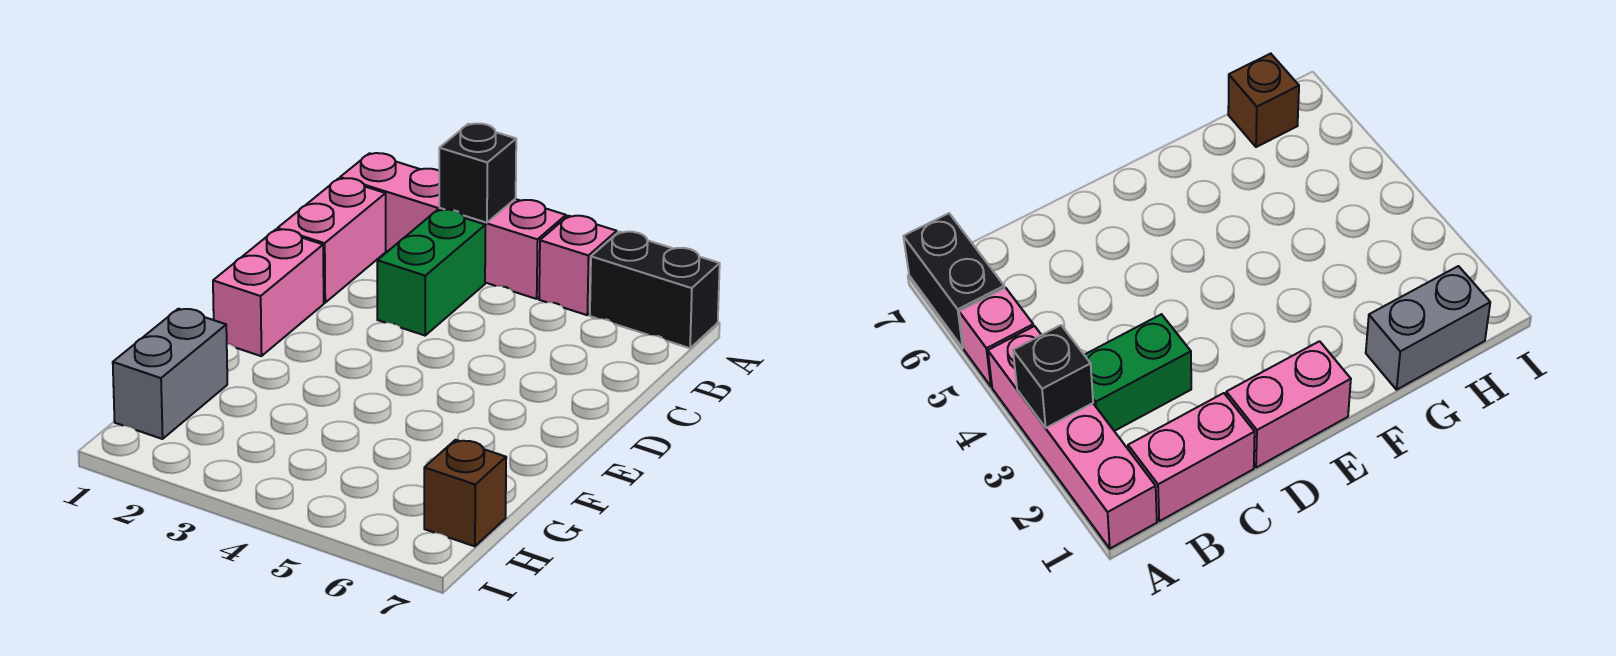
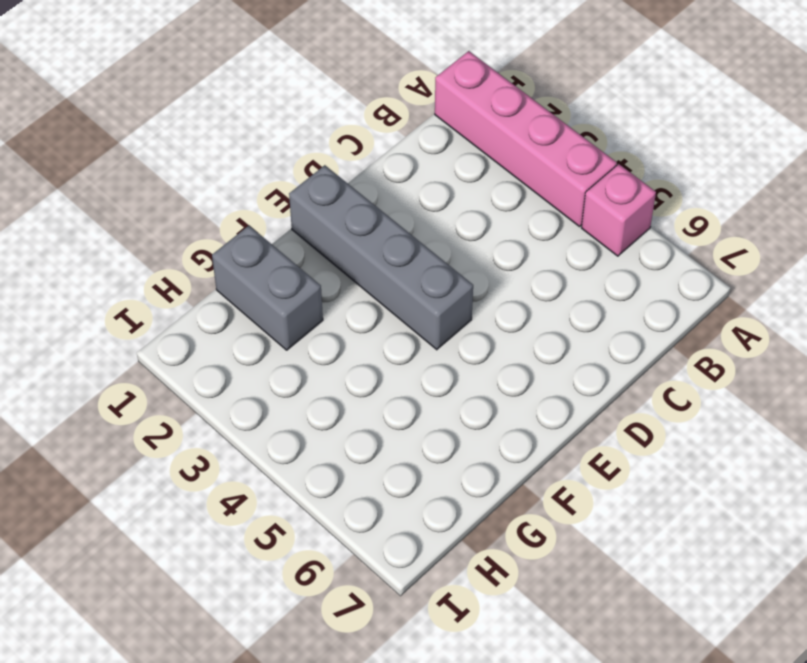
grey brick E1:E4 level 1 -> pink brick D1:E1 level 1
grey brick G1:G2 level 1 -> grey brick G1:H1 level 1
none -> black brick A6:A7 level 1
none -> pink brick B1:C1 level 1

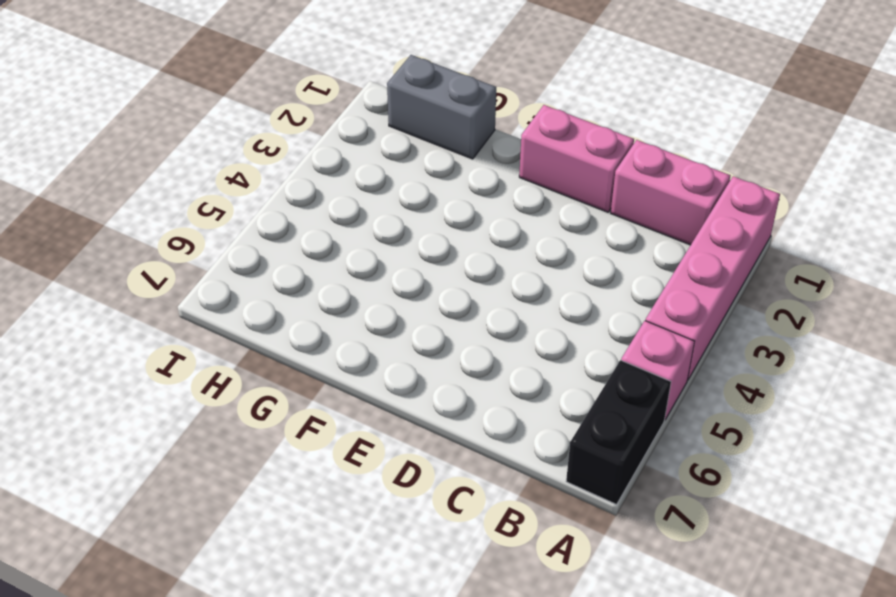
none -> green brick B3:C3 level 1
none -> brown brick H7 level 1

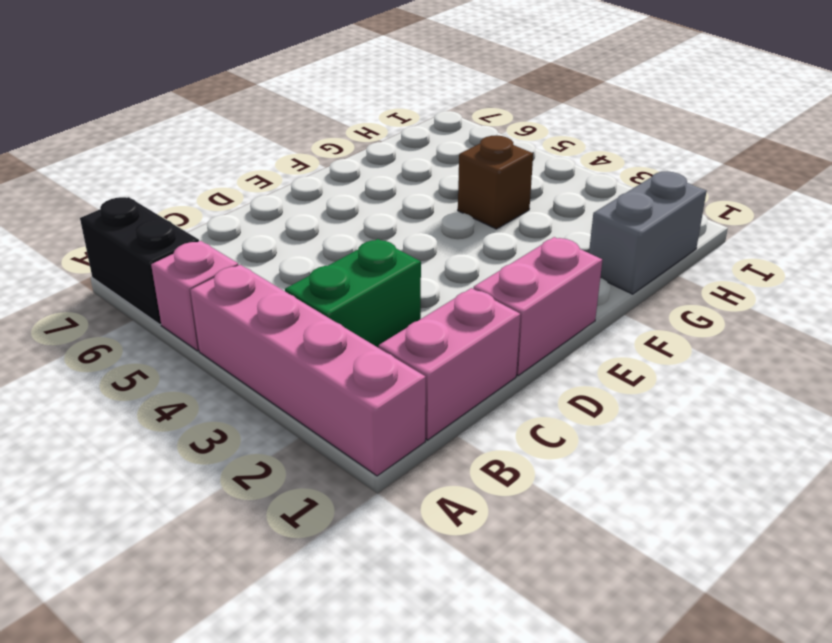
brown brick G4 level 1 -> brown brick H7 level 1
none -> black brick A3 level 2

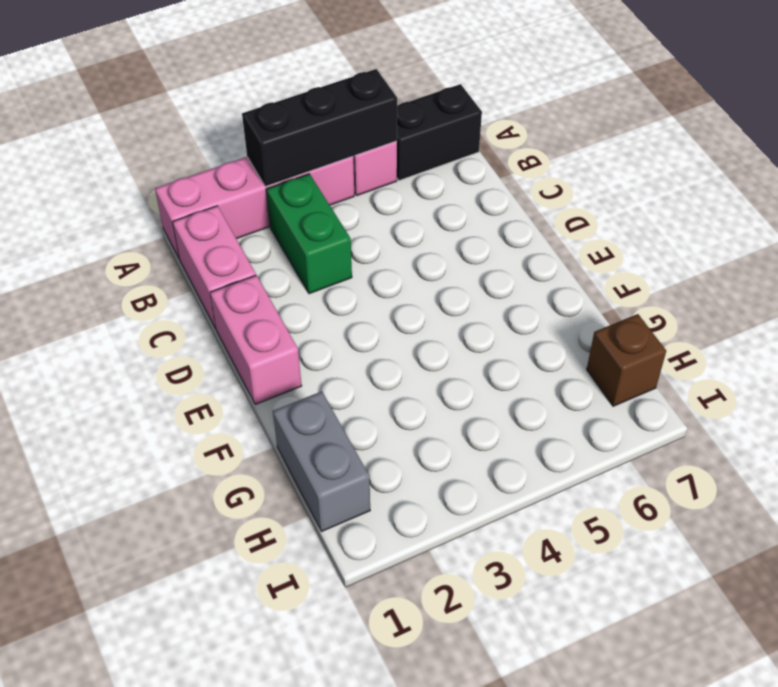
black brick A3:A5 level 2 -> black brick A3 level 2

